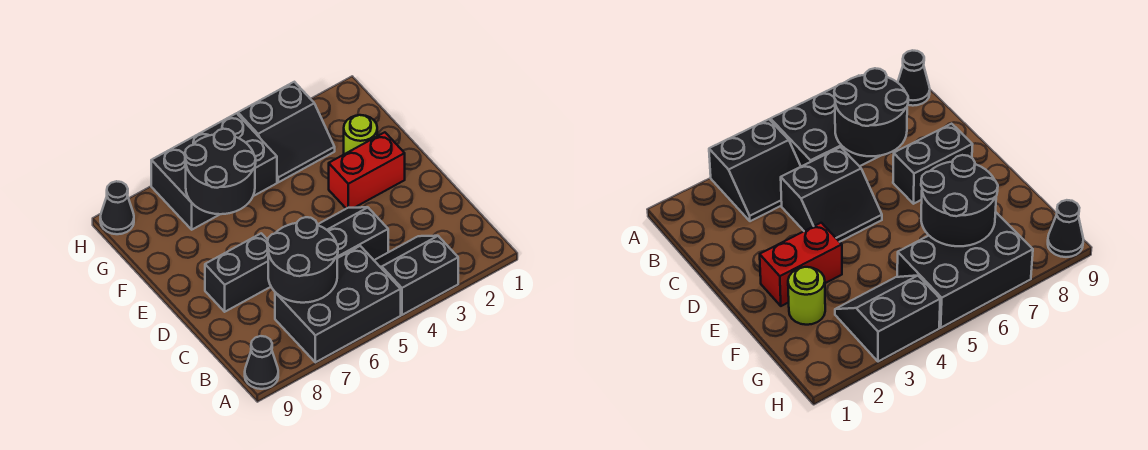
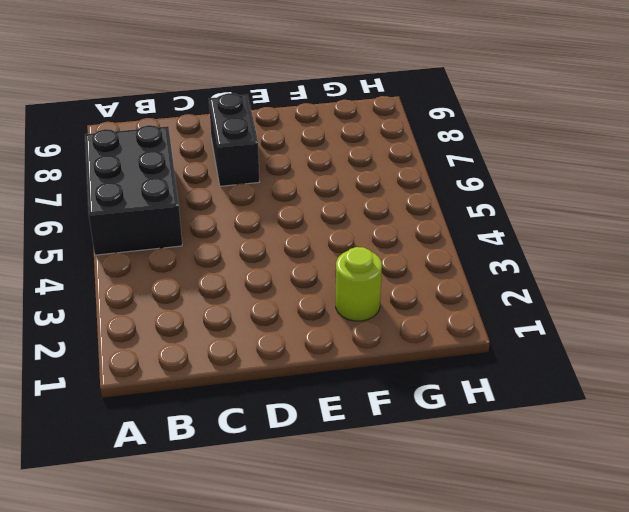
none -> black slope A3:B4 level 1 top A
none -> black cone A9 level 1
none -> black slope C4:D5 level 1 top C

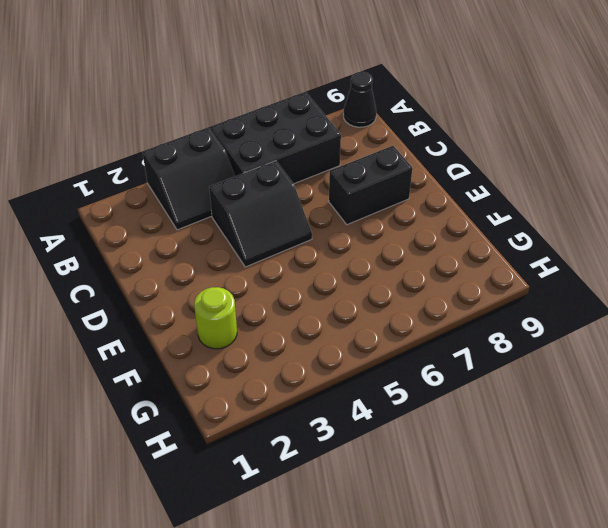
none -> red brick E2:E3 level 1
none -> black slope G3:H4 level 1 top H
none -> black brick G5:H7 level 1

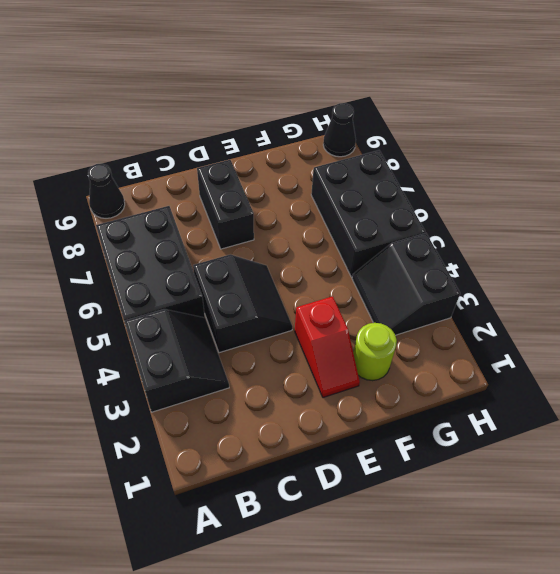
red slope E2:E3 level 1 top 3 -> red brick E2:E3 level 1
none -> black round brick B6:C7 level 2
none -> black round brick F6:G7 level 2

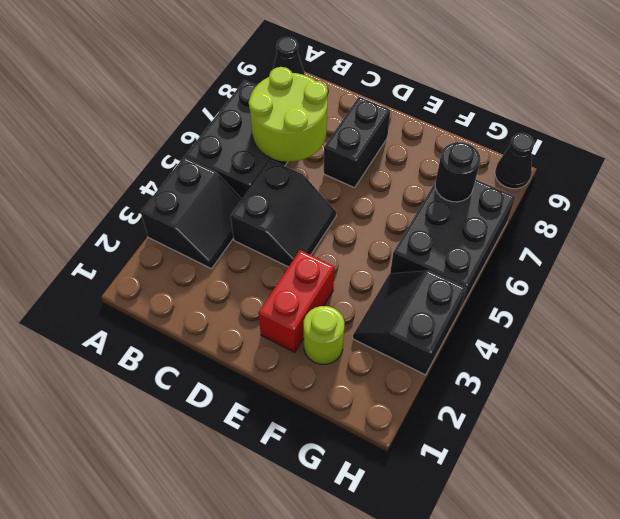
lime round brick B6:C7 level 2 -> black round brick B6:C7 level 2
black round brick G7 level 2 -> black round brick F6:G7 level 2

